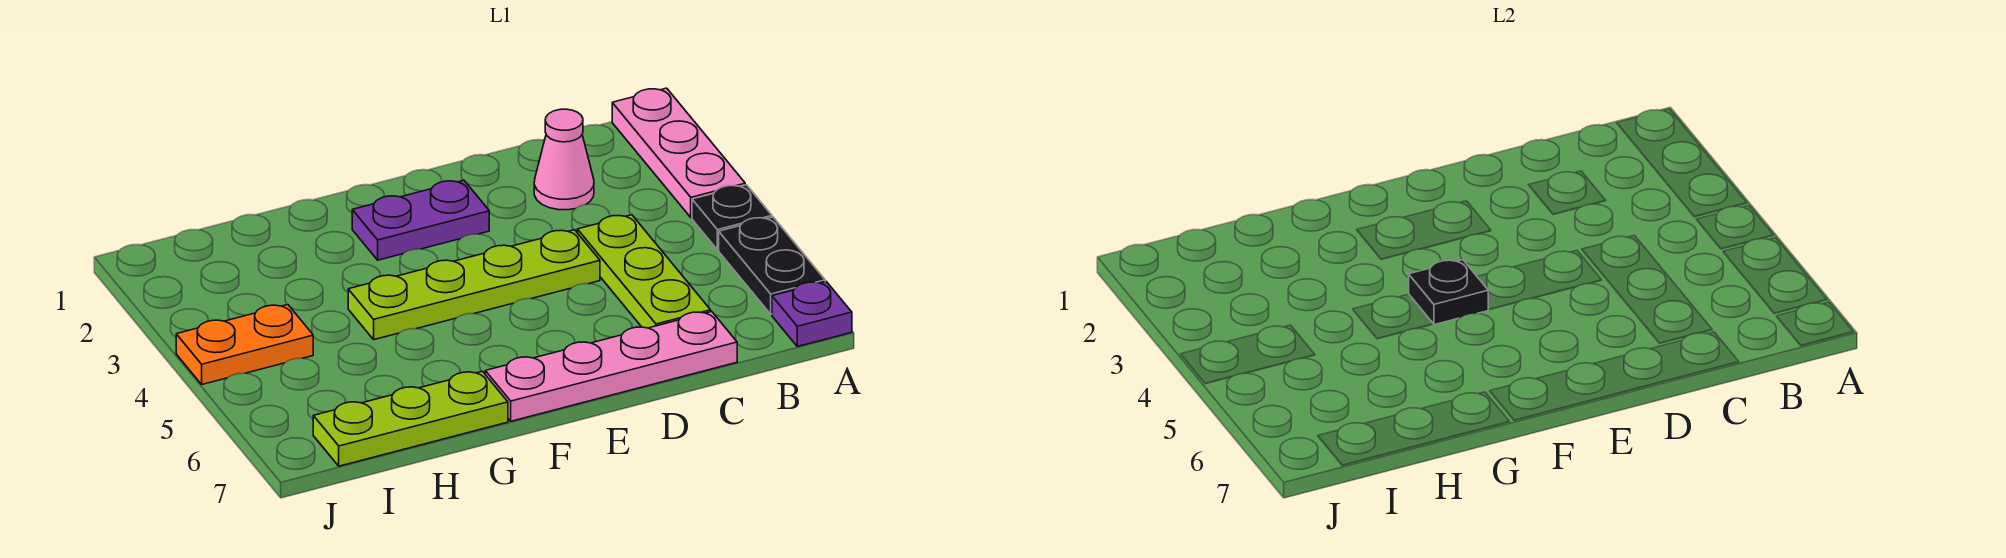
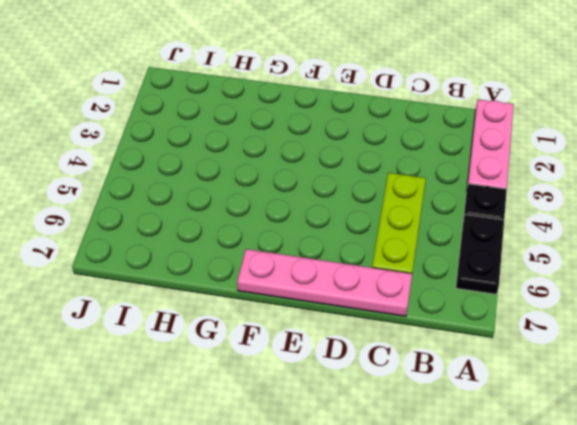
none -> purple plate A7 level 1
none -> pink cone C2 level 1
none -> lime plate D4:G4 level 1

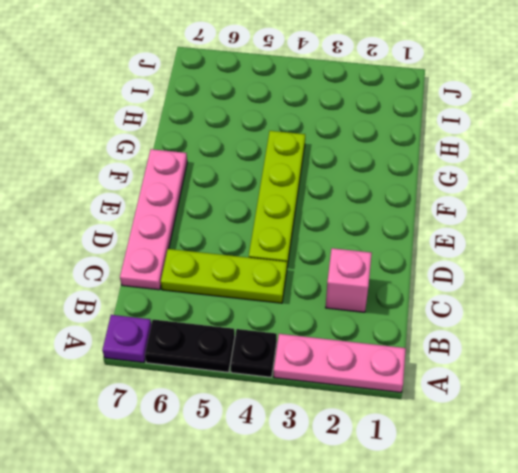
pink brick C2 level 1 -> pink cone C2 level 1
none -> purple plate E2:F2 level 1
none -> lime plate G7:I7 level 1
none -> orange plate I4:J4 level 1

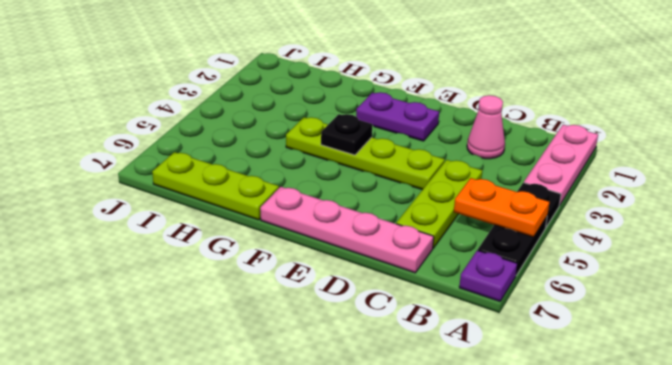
orange plate A5:B5 level 2 -> orange plate I4:J4 level 1

